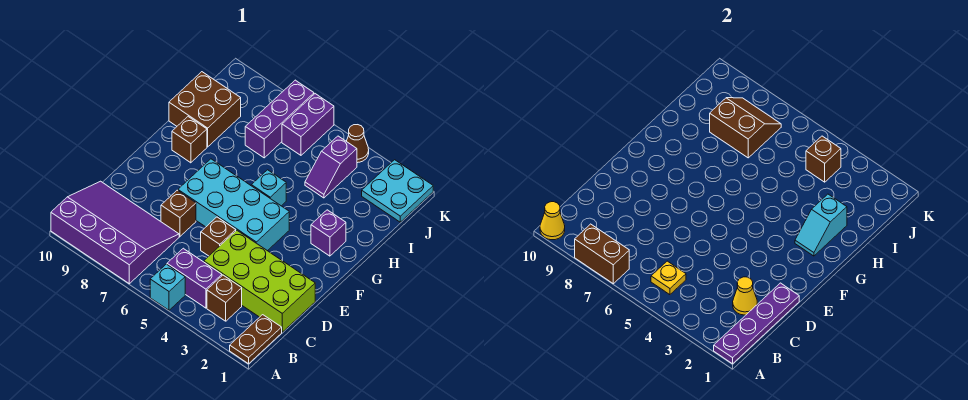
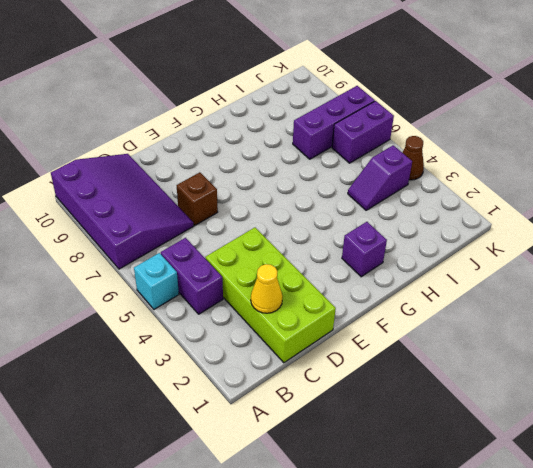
none -> brown plate A1:B1 level 1
none -> brown brick B3 level 1
none -> brown brick D5 level 1

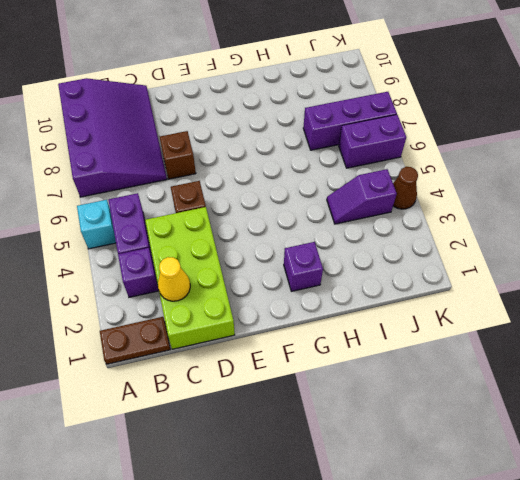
purple brick B3 level 1 -> brown brick B3 level 1
none -> cyan brick E4:F7 level 1
none -> cyan brick G5 level 1
none -> brown brick G9 level 1

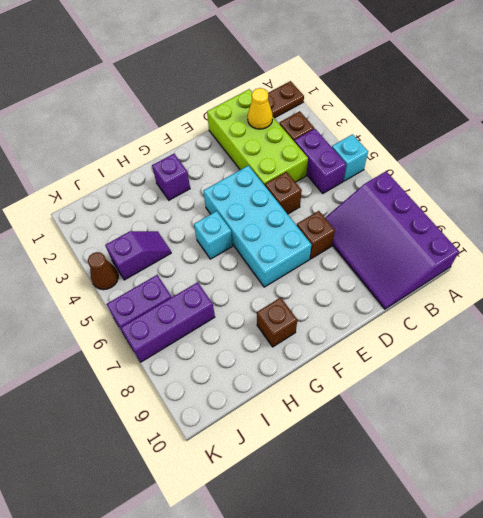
none -> brown brick H9:I10 level 1
none -> cyan plate J1:K2 level 1
none -> purple plate A1:D1 level 2

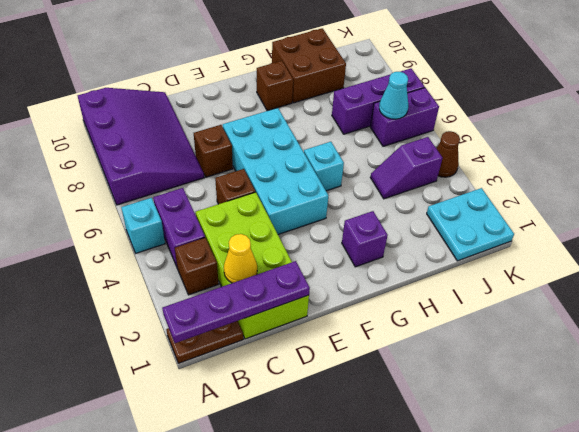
cyan cone J6 level 2 -> none
none -> brown brick A7:A8 level 2
none -> yellow cone A10 level 2
none -> yellow plate B5 level 2

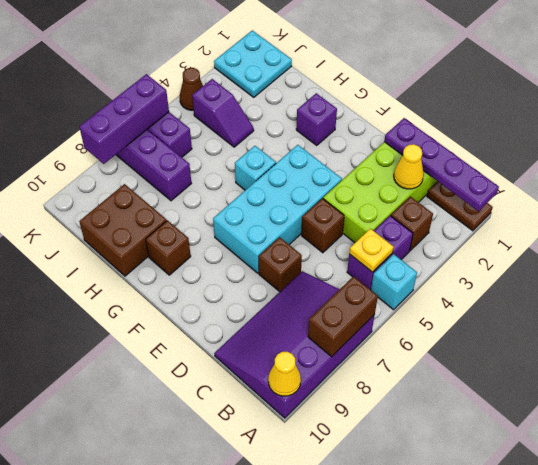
purple brick K6:K8 level 2 -> none
none -> cyan slope G2:H2 level 2 top H
none -> brown slope I7:J8 level 2 top I
none -> brown brick J4 level 2

